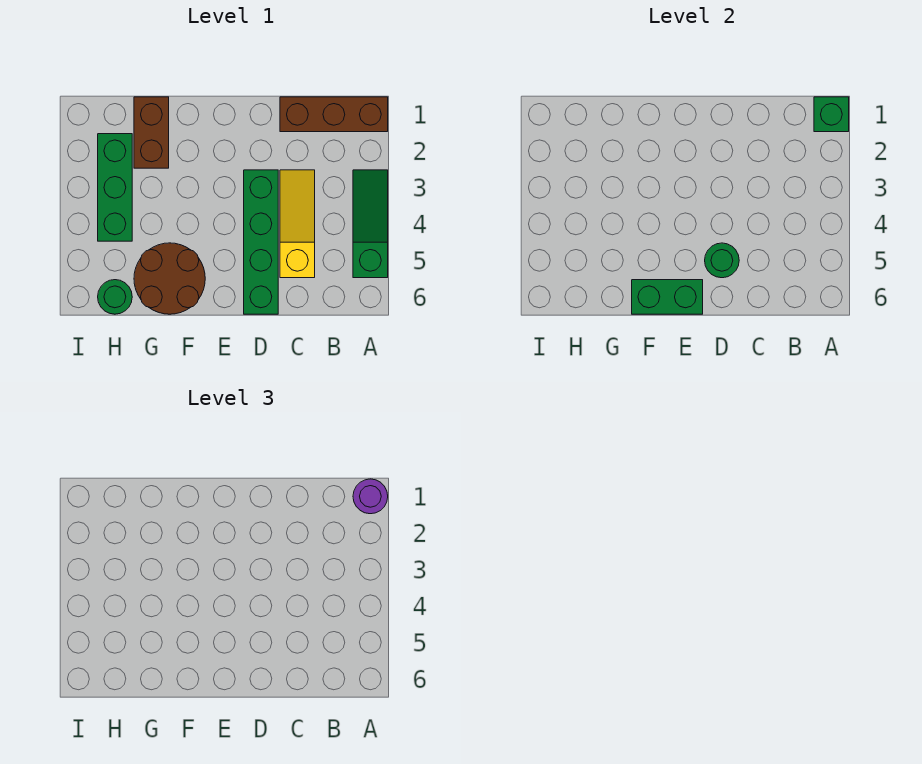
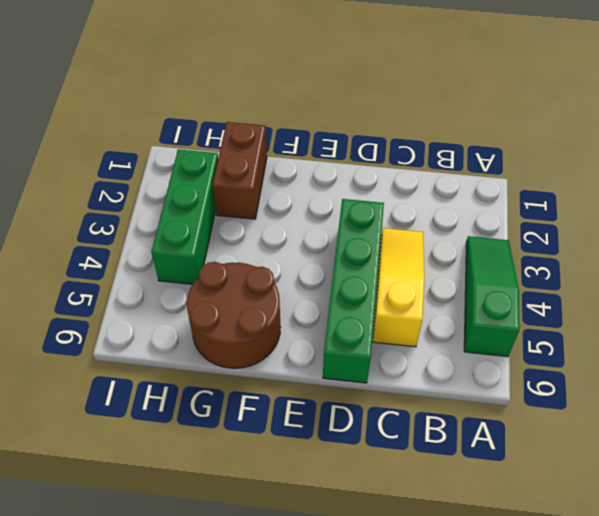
none -> brown brick A1:C1 level 1
none -> green round brick H6 level 1
none -> green brick A1 level 2

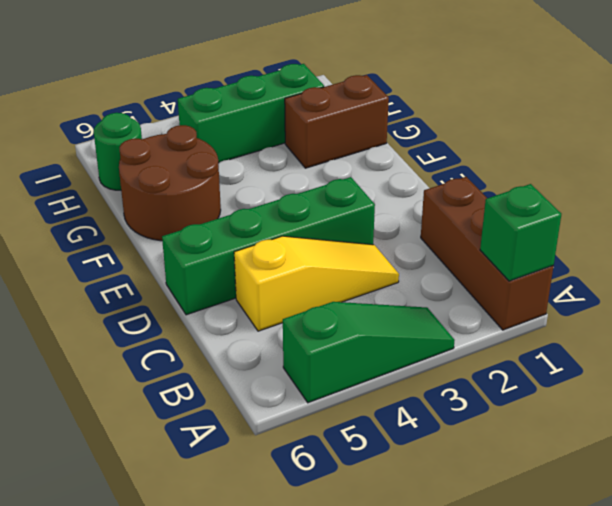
none -> green round brick D5 level 2
none -> green brick E6:F6 level 2
none -> purple round brick A1 level 3

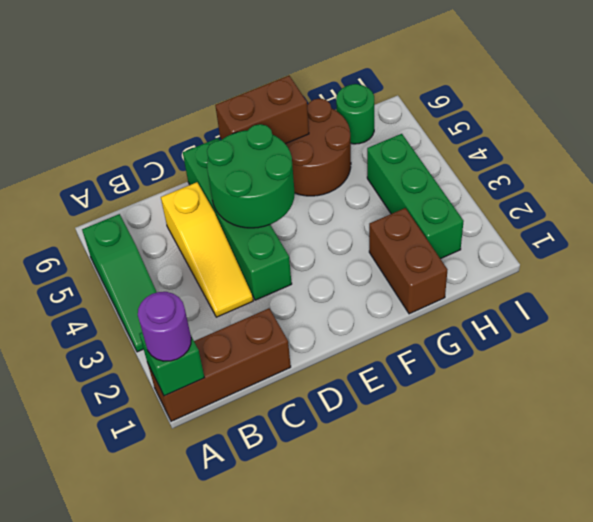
green round brick D4:E5 level 2 -> green round brick D5 level 2
brown brick E6:F6 level 2 -> green brick E6:F6 level 2

